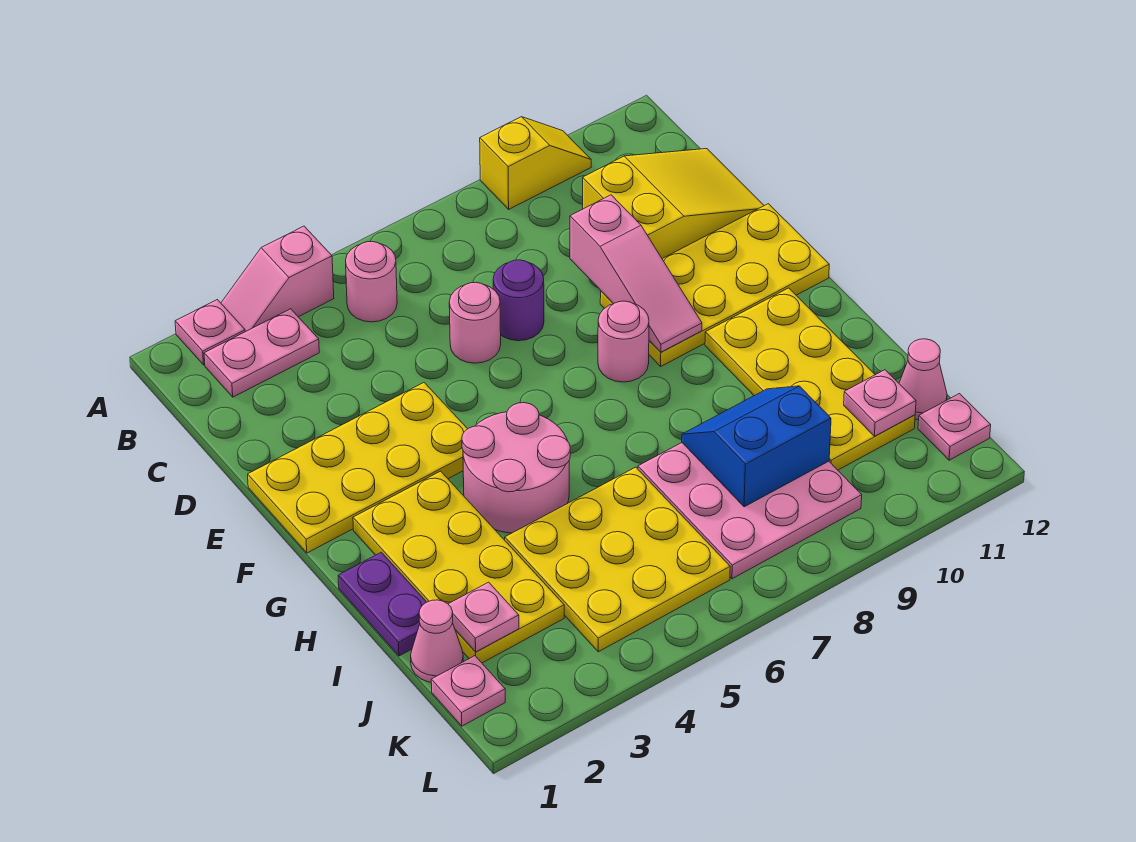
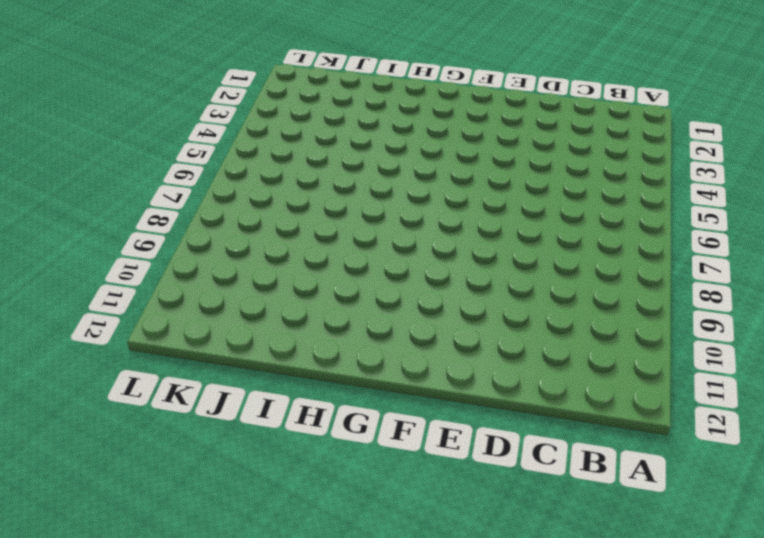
none -> pink plate A2 level 1
none -> pink slope A3:A4 level 1 top 4
none -> yellow slope A9:A10 level 1 top 9

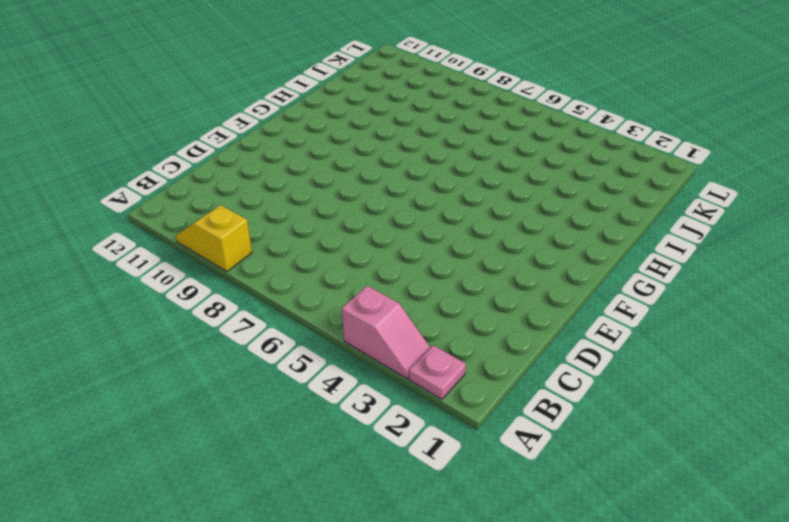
none -> pink plate B2:B3 level 1
none -> pink round brick B5 level 1
none -> yellow slope C10:D12 level 1 top 10

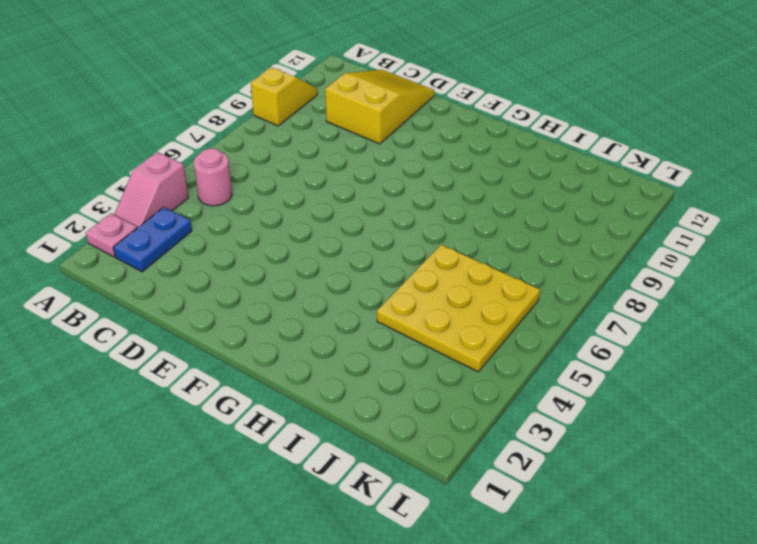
blue plate B2:B3 level 1 -> pink plate B2:B3 level 1
none -> pink round brick D6 level 1
none -> purple round brick D7 level 1
none -> yellow plate E1:F4 level 1

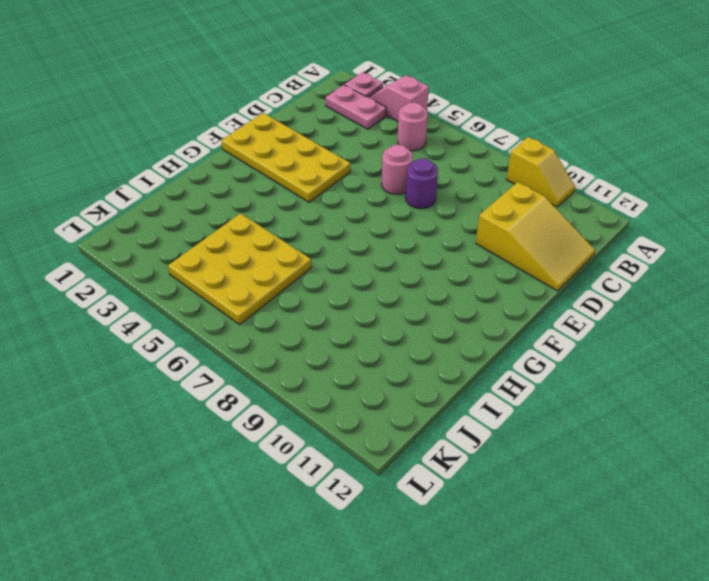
none -> yellow plate E9:F12 level 1
none -> pink round brick F8 level 1
none -> yellow plate G2:J3 level 1

